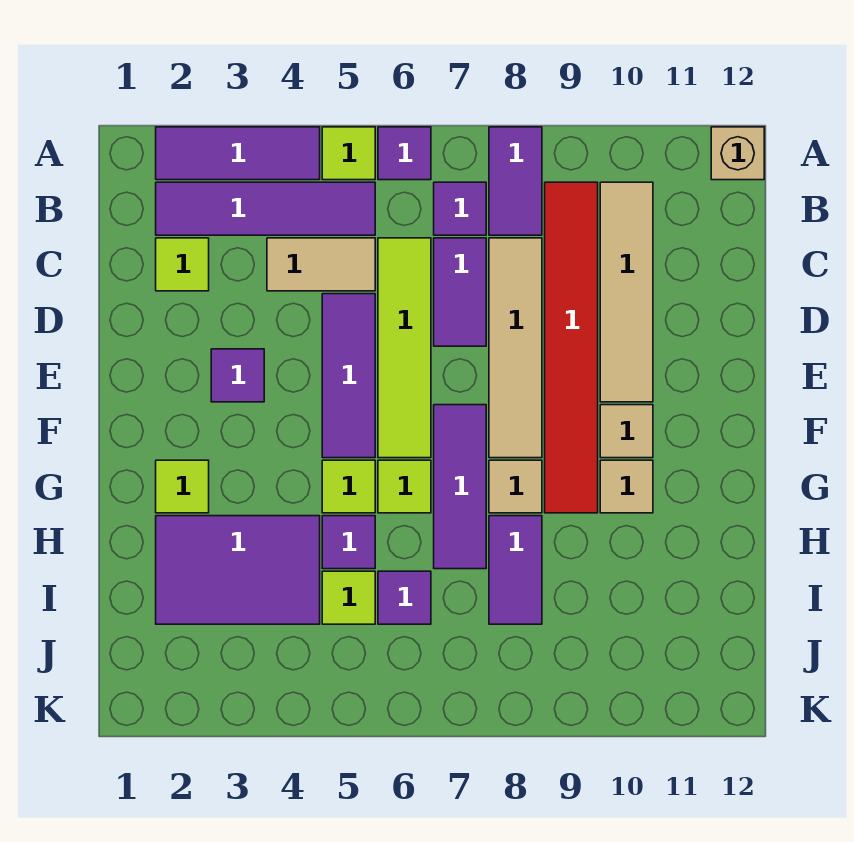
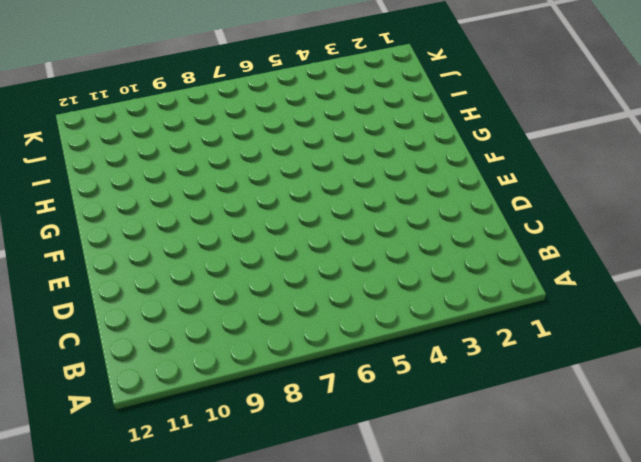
none -> purple tile A2:A4 level 1
none -> lime tile A5 level 1
none -> purple tile A6 level 1

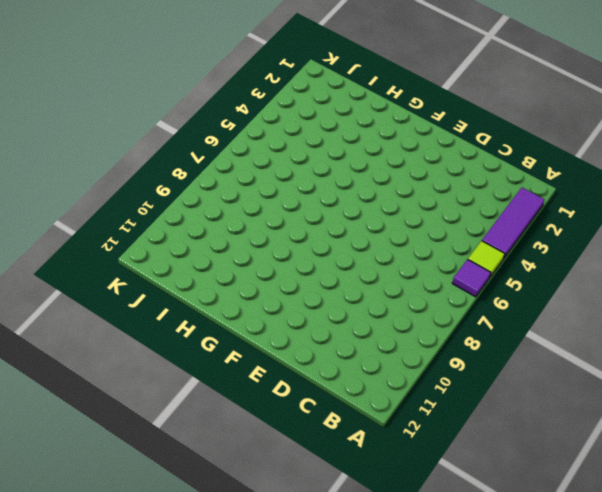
none -> purple tile A8:B8 level 1
none -> tan brick A12 level 1
none -> purple tile B2:B5 level 1

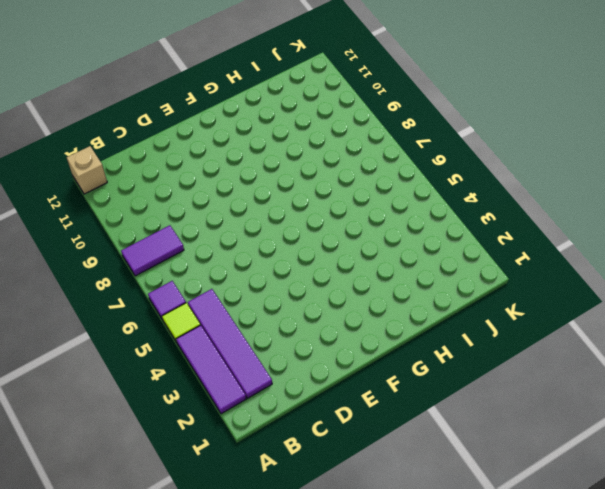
none -> purple tile B7 level 1
none -> red tile B9:G9 level 1
none -> tan tile B10:E10 level 1

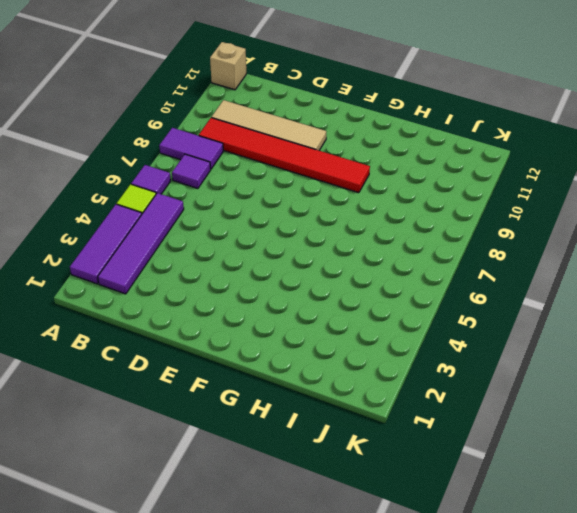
none -> lime tile C2 level 1
none -> tan tile C4:C5 level 1
none -> lime tile C6:F6 level 1

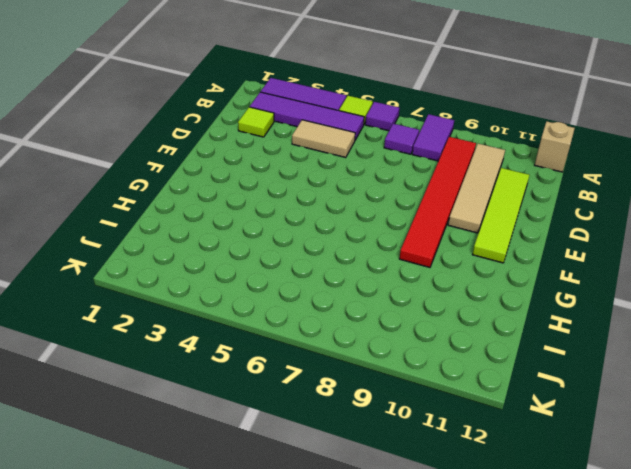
lime tile C11:F11 level 1 -> lime tile C6:F6 level 1
none -> purple tile C7:D7 level 1
none -> tan tile C8:F8 level 1
none -> purple tile D5:F5 level 1

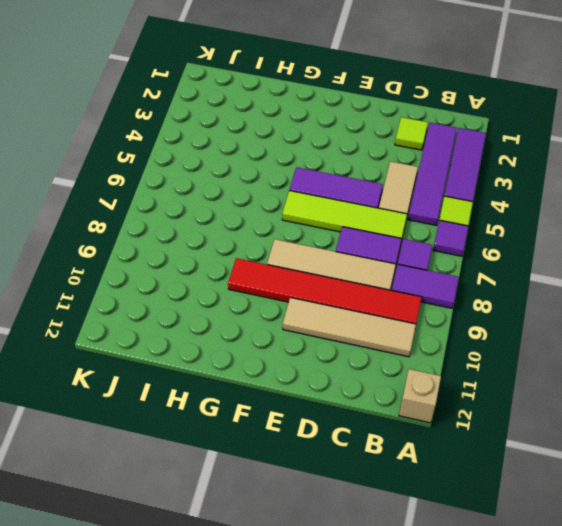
none -> purple tile E3 level 1
none -> purple tile F7:H7 level 1
none -> tan tile F10 level 1

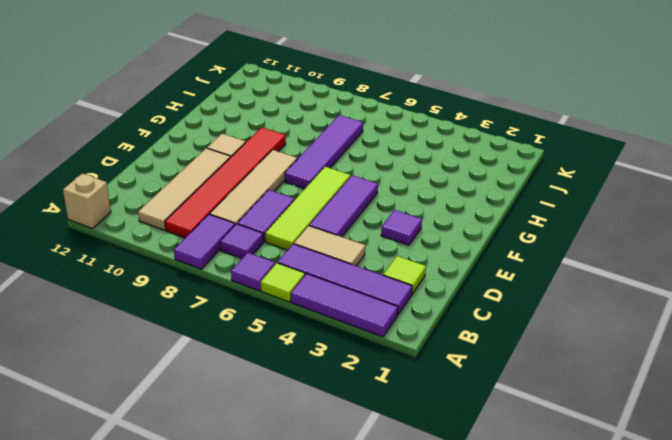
purple tile F7:I7 level 1 -> purple tile F7:H7 level 1
none -> lime tile G2 level 1
none -> lime tile G5 level 1
none -> lime tile G6 level 1

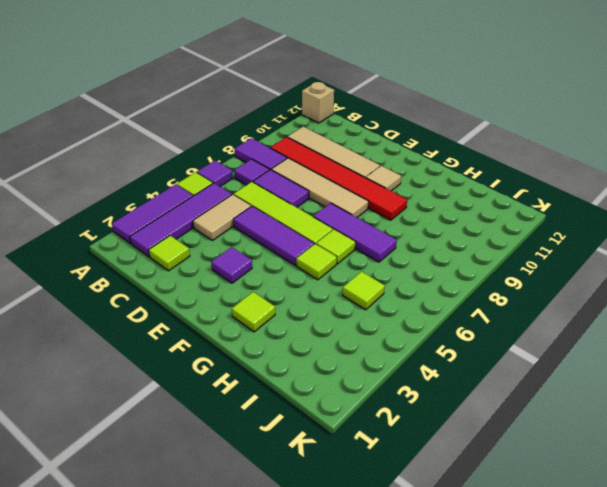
none -> tan tile G8 level 1
none -> tan tile G10 level 1
none -> purple tile H2:I4 level 1

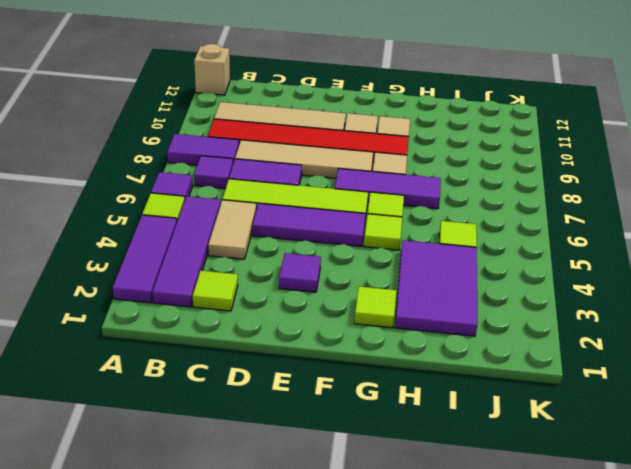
none -> purple tile H5 level 1
none -> purple tile H8:I8 level 1
none -> purple tile I6 level 1

